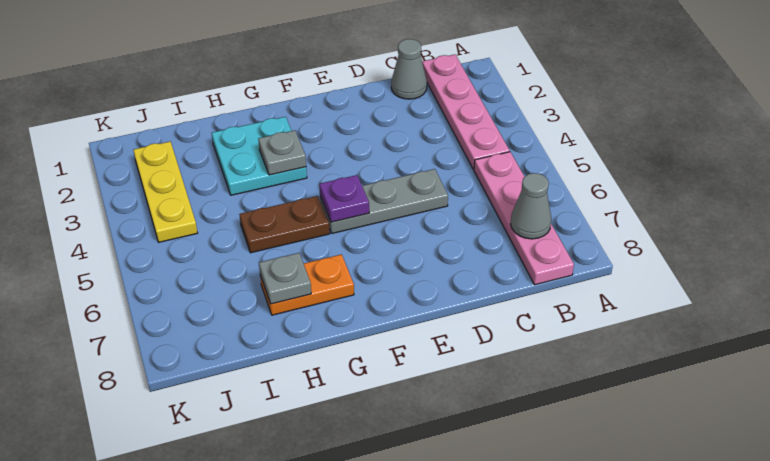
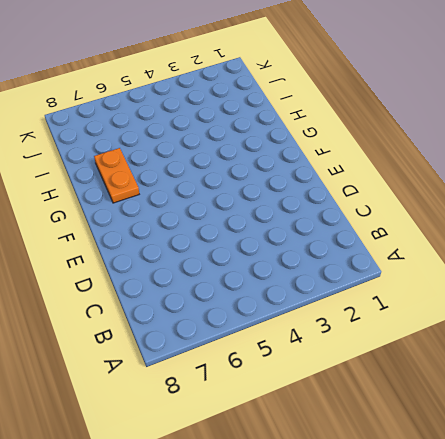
none -> pink plate B1:B4 level 1
none -> pink plate B5:B8 level 1
none -> grey cone C1 level 1

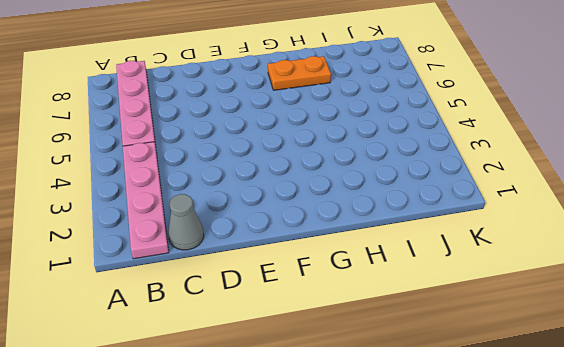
none -> grey plate D5:F5 level 1
none -> cyan plate G2:H3 level 1
none -> brown plate G5:H5 level 1

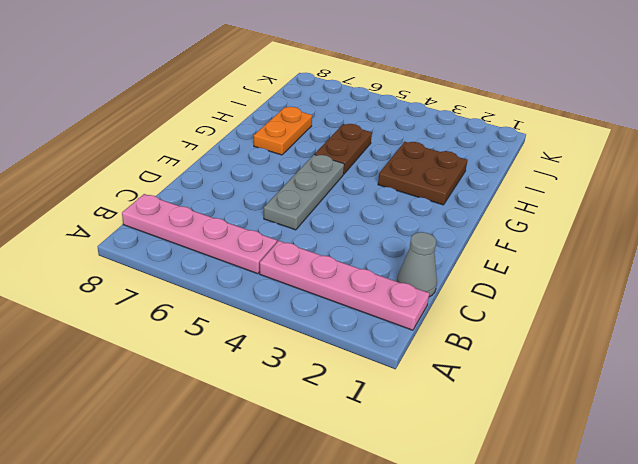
brown plate G2:H3 level 1 -> cyan plate G2:H3 level 1
none -> yellow plate J2:J4 level 1
none -> grey cone B7 level 2
none -> purple plate F5 level 2

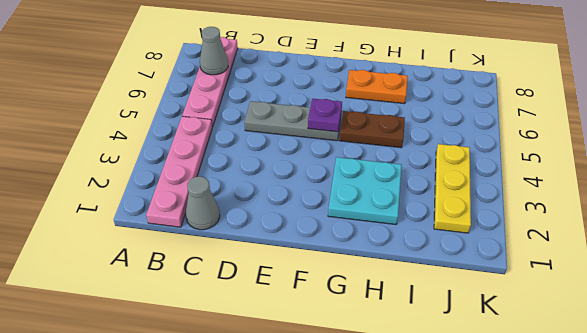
none -> grey plate G3 level 2
none -> grey plate H7 level 2

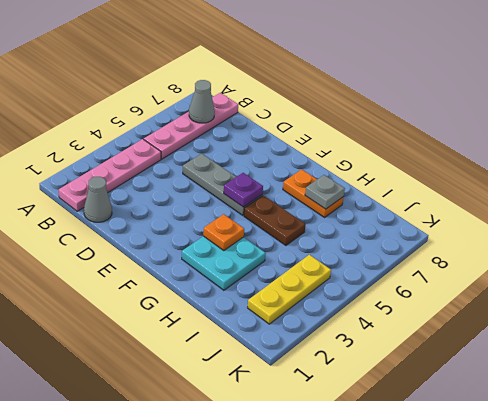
orange plate G3 level 2 -> grey plate G3 level 2

